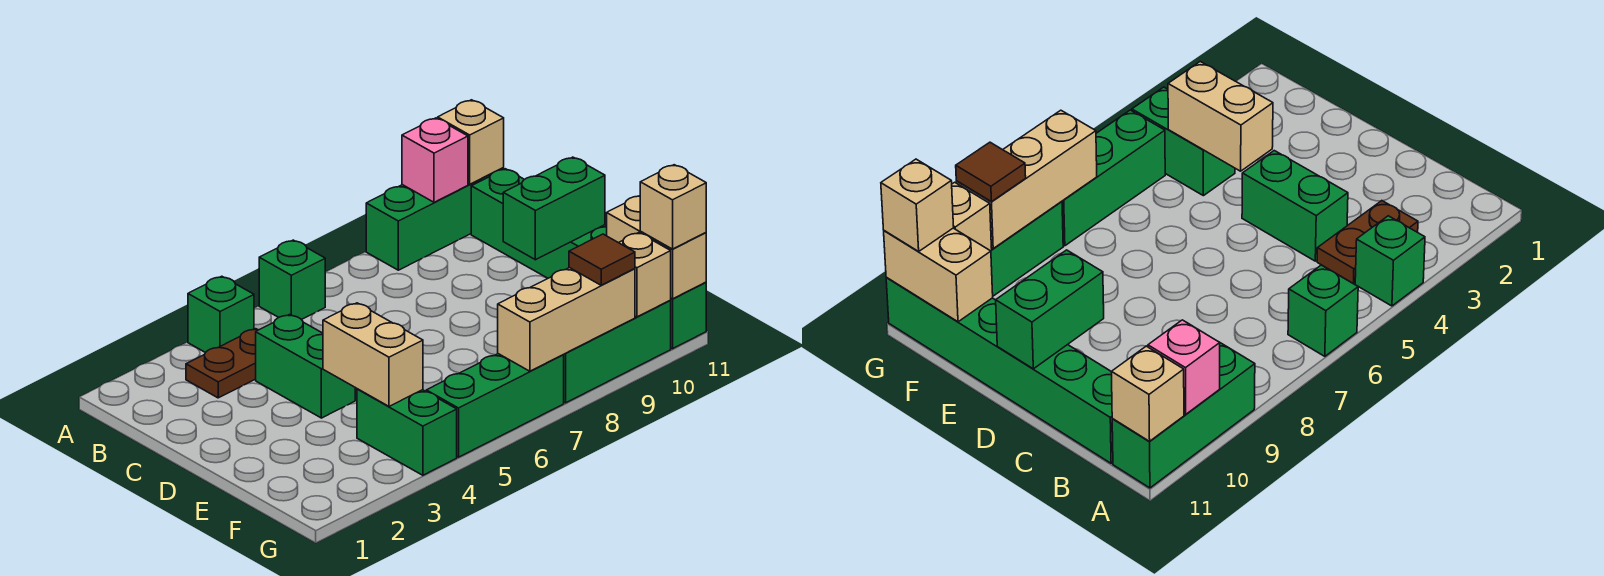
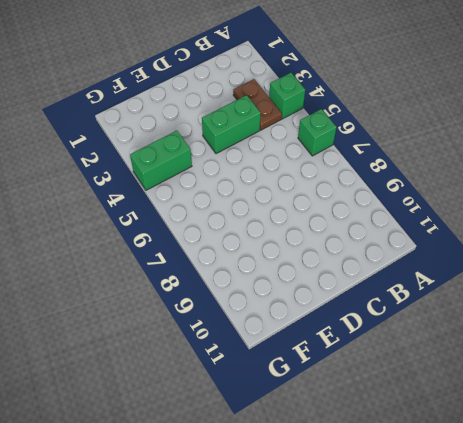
none -> green brick A9:A11 level 1
none -> green brick B11:G11 level 1
none -> green brick G5:G7 level 1

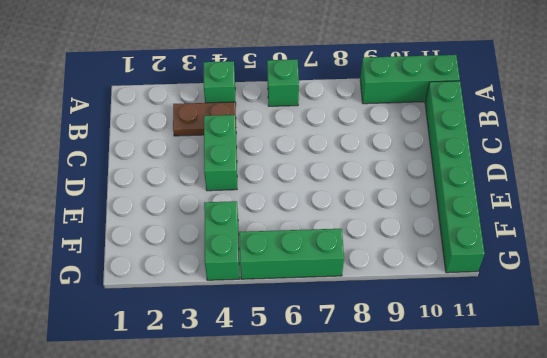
none -> green brick G8:G10 level 1
none -> pink brick A10 level 2
none -> tan brick A11 level 2

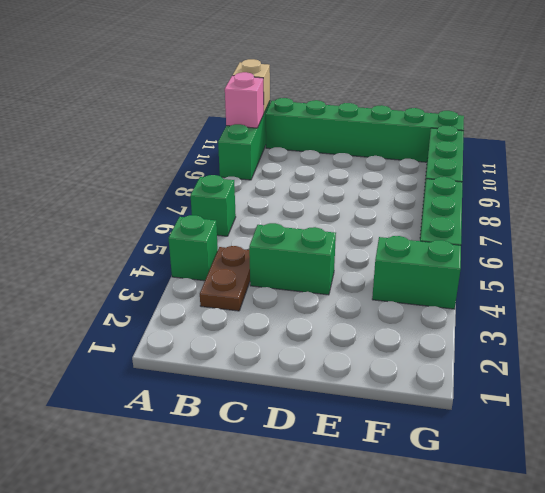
none -> green brick D10:D11 level 2
none -> tan brick E4:F4 level 2
none -> tan brick F11:G11 level 2

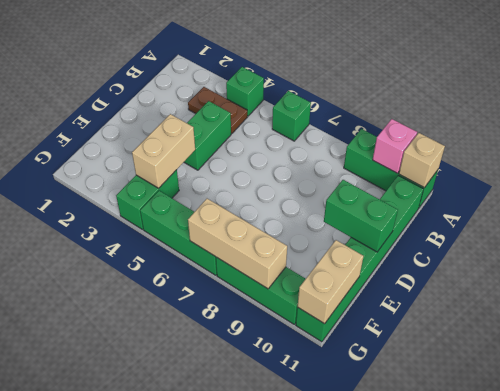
none -> tan brick G10 level 2
none -> brown tile G9 level 3
none -> tan brick G11 level 3

